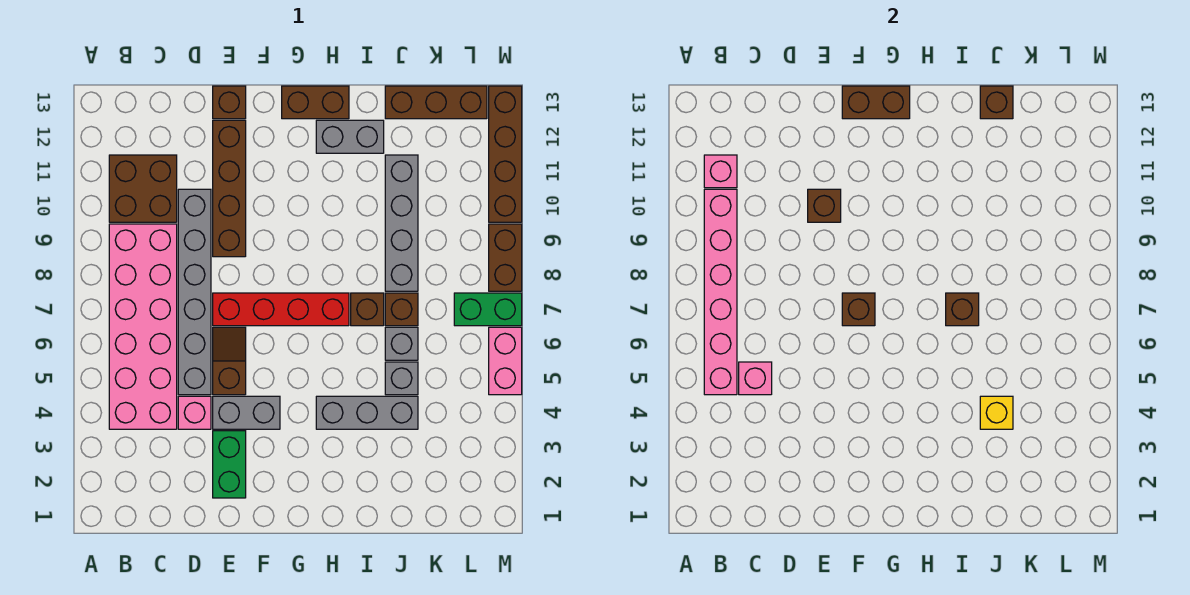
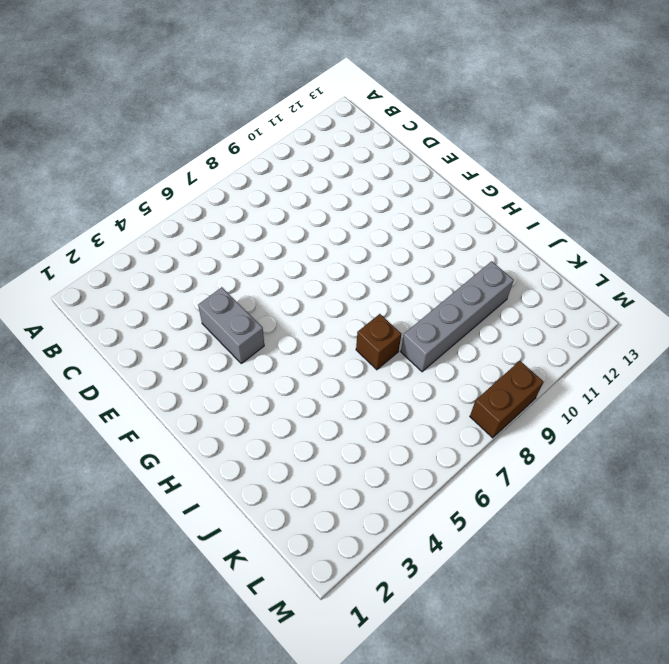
none -> pink brick B4:C9 level 1
none -> brown brick B10:C11 level 1
none -> pink brick D4 level 1
none -> grey brick D5:D10 level 1

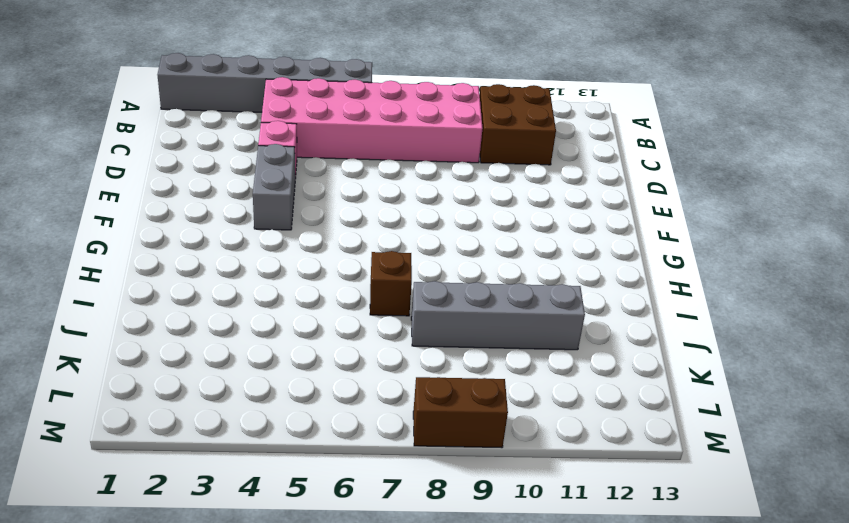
grey brick A1:A6 level 1 -> grey brick D5:D10 level 1
none -> green brick E2:E3 level 1
none -> brown slope E5:E6 level 1 top 5
none -> red brick E7:H7 level 1
none -> brown brick E9:E12 level 1

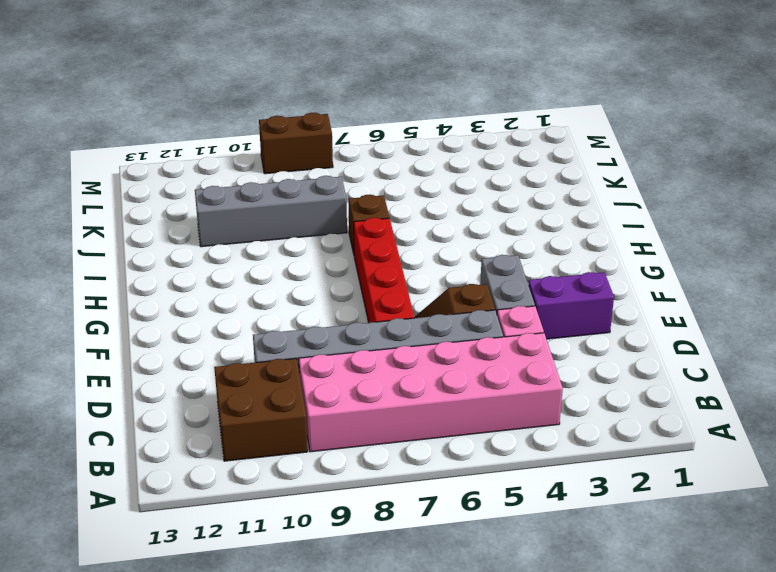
purple brick E2:E3 level 1 -> green brick E2:E3 level 1
none -> brown brick E9:E12 level 1
none -> brown brick E13 level 1
none -> brown brick G13:H13 level 1
none -> grey brick H4:J4 level 1

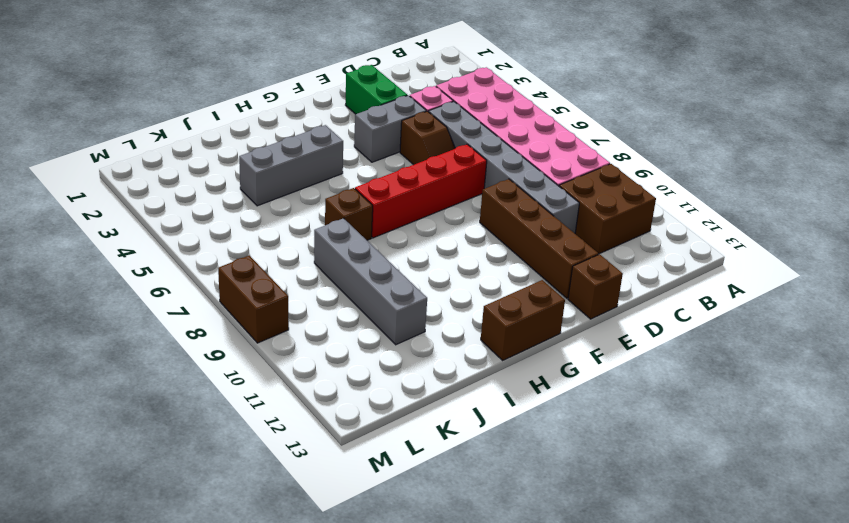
none -> grey brick H12:I12 level 1
none -> grey brick J5 level 1
none -> grey brick J6 level 1
none -> brown brick J7 level 1

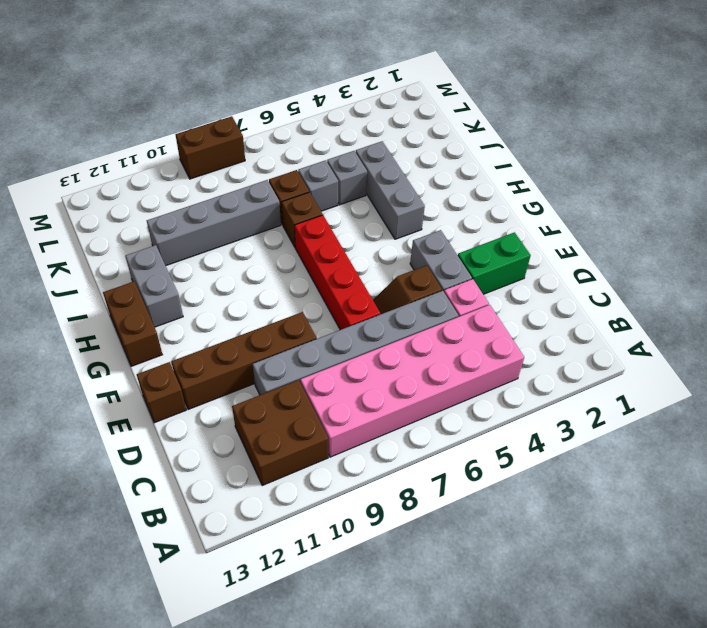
none -> brown brick J13:L13 level 1
none -> green brick L7:M7 level 1
none -> pink brick M5:M6 level 1
none -> brown brick M10:M13 level 1

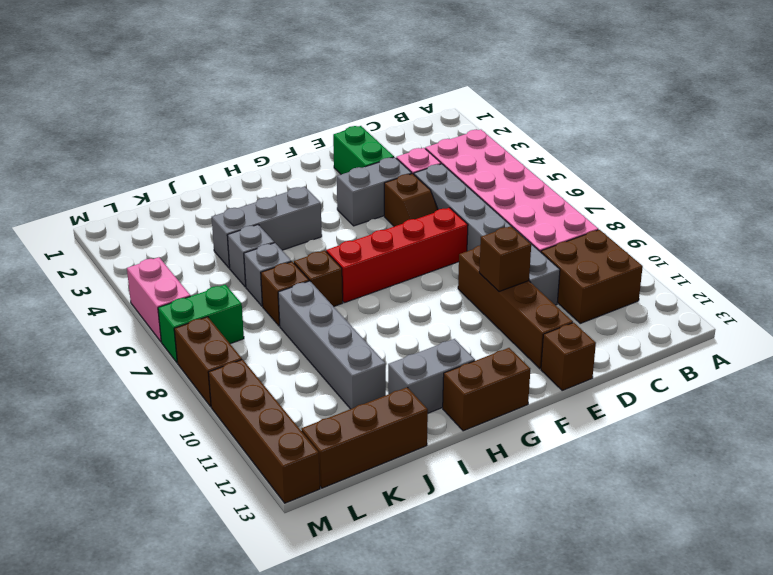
none -> pink brick B5:B10 level 2
none -> pink brick B11 level 2
none -> pink brick C5 level 2
none -> brown brick F7 level 2

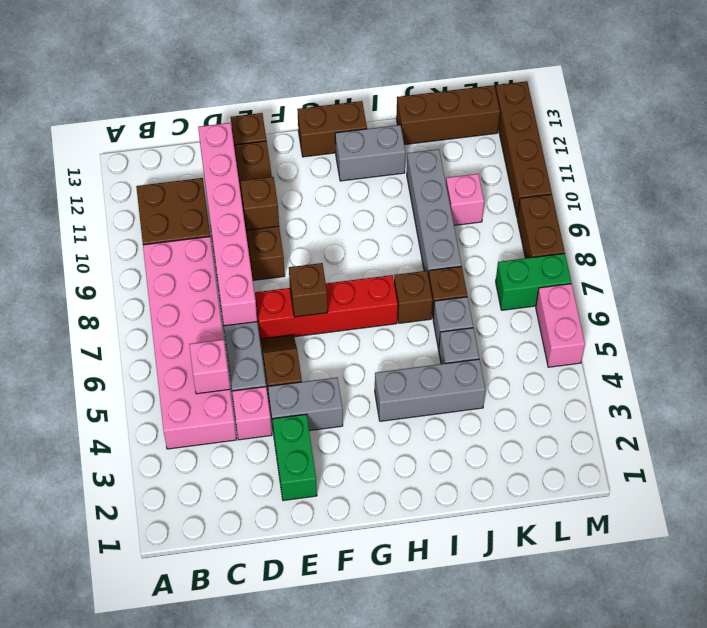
pink brick D7:D12 level 2 -> pink brick B5:B10 level 2
pink brick K10 level 1 -> pink brick B11 level 2
none -> brown brick F13:G13 level 2
none -> brown brick I7 level 2
none -> yellow brick J4 level 2
none -> brown brick J13 level 2

